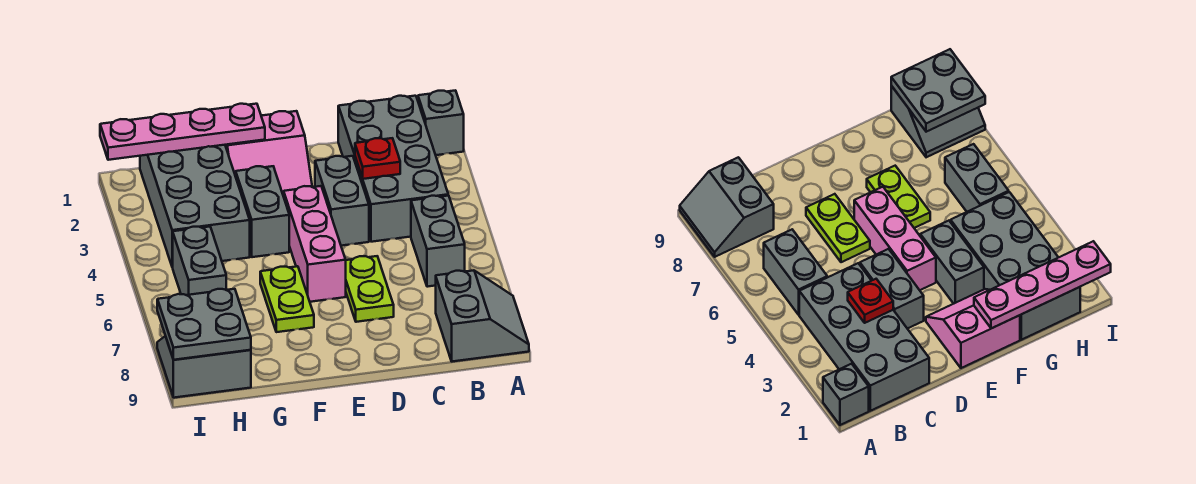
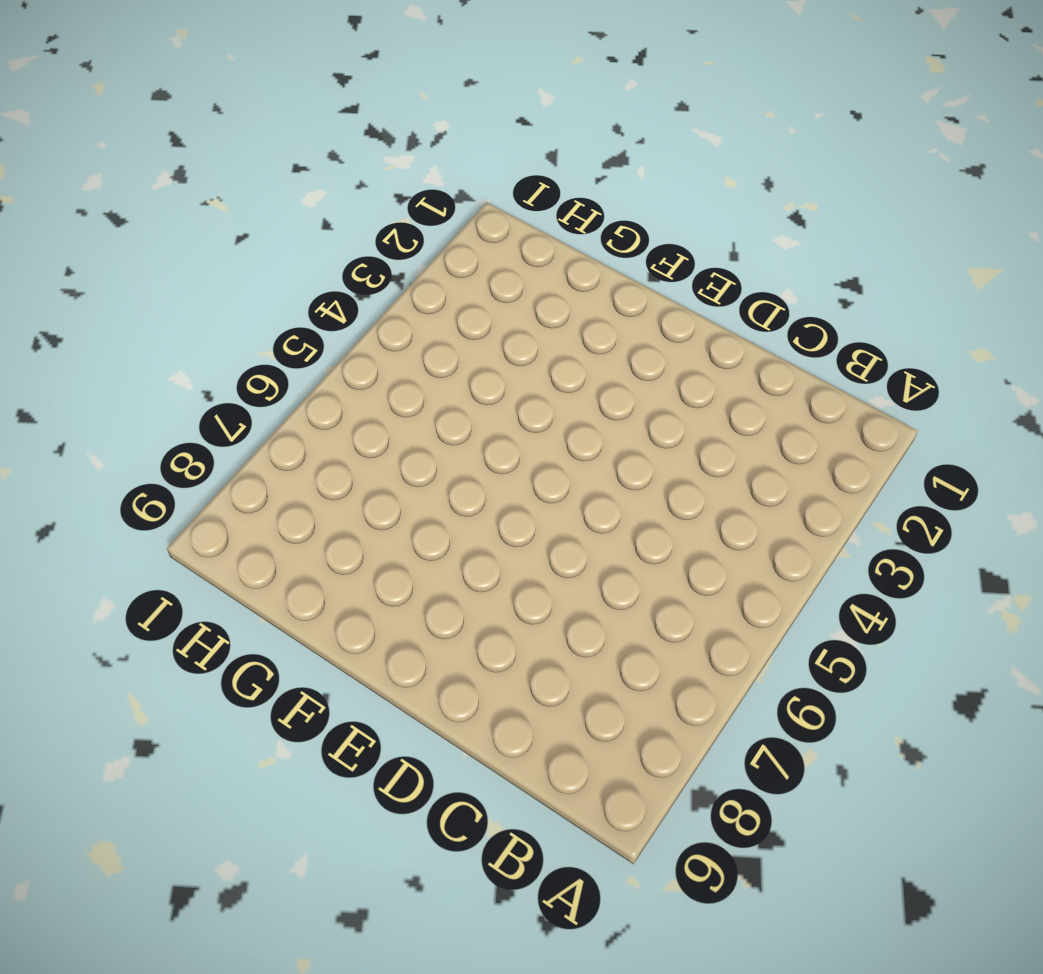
none -> grey brick A1 level 1
none -> grey slope A8:B9 level 1 top B
none -> grey brick B1:C4 level 1

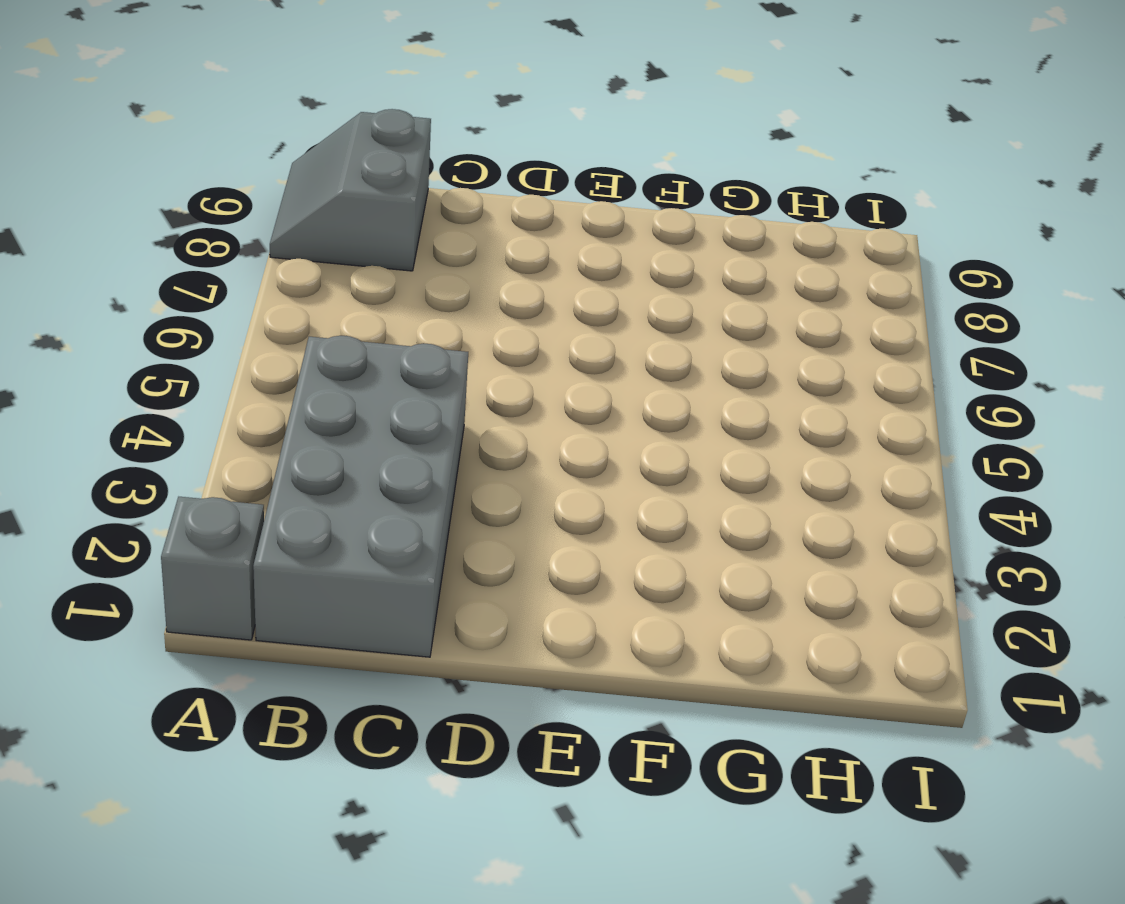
none -> grey brick B5:B6 level 1
none -> grey brick D3:D4 level 1
none -> lime plate D6:D7 level 1

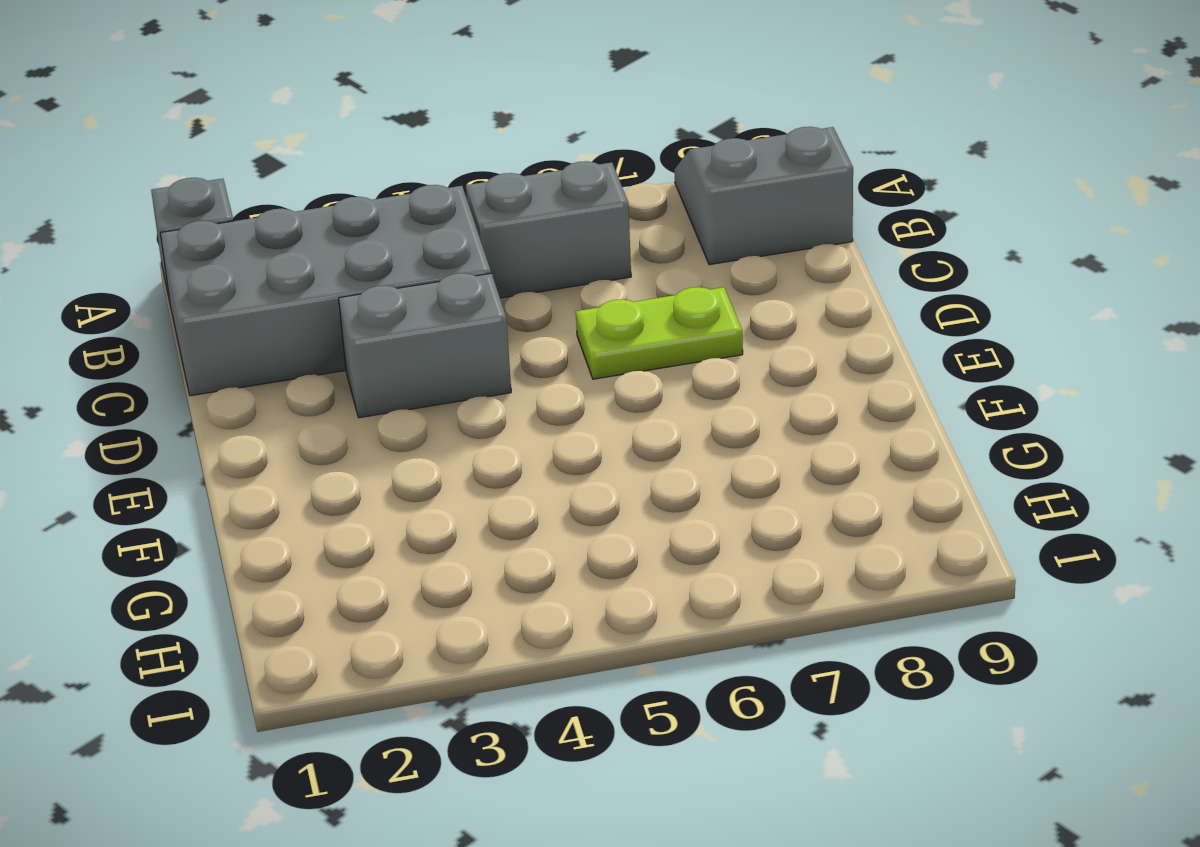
none -> pink slope E1:F2 level 1 top 1
none -> pink brick E4:E6 level 1
none -> grey brick F3:F4 level 1

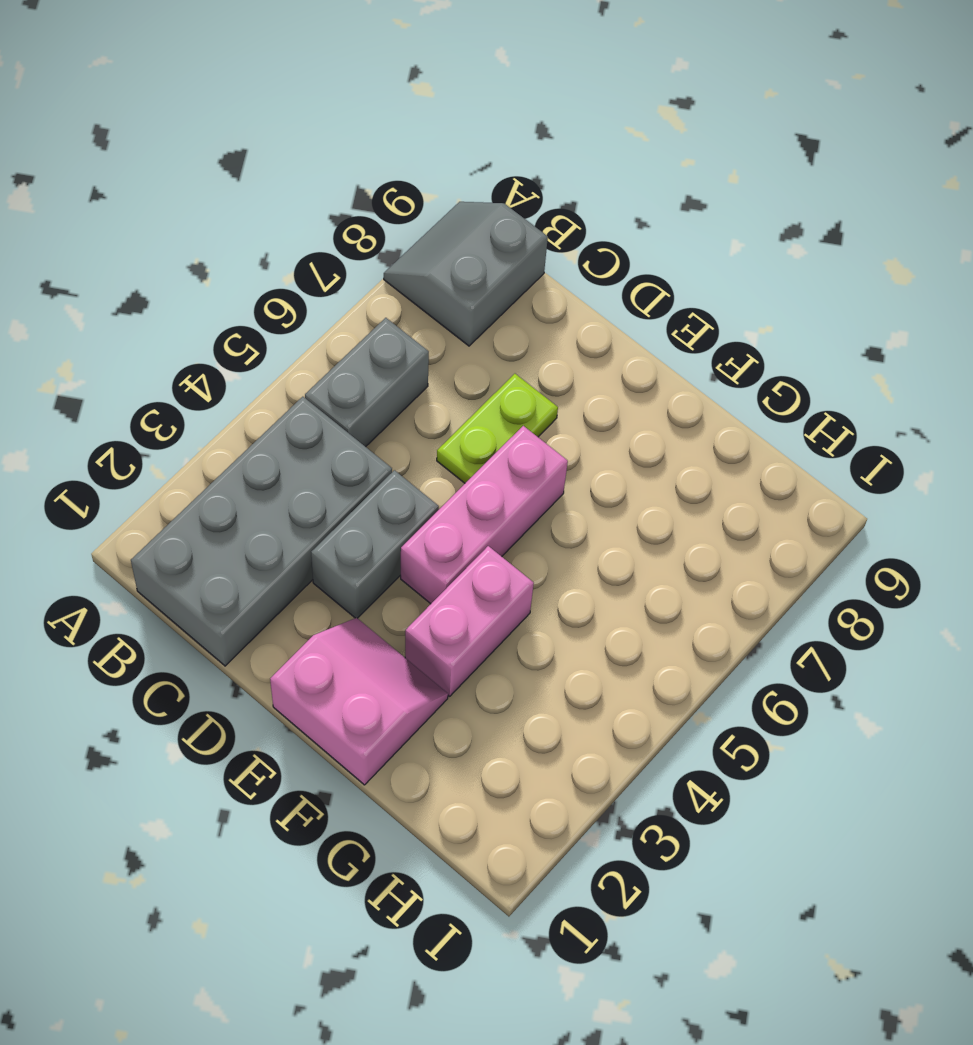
pink brick F3:F4 level 1 -> grey brick F3:F4 level 1
none -> grey brick A1 level 1
none -> lime plate F6:F7 level 1
none -> grey brick G1:H4 level 1

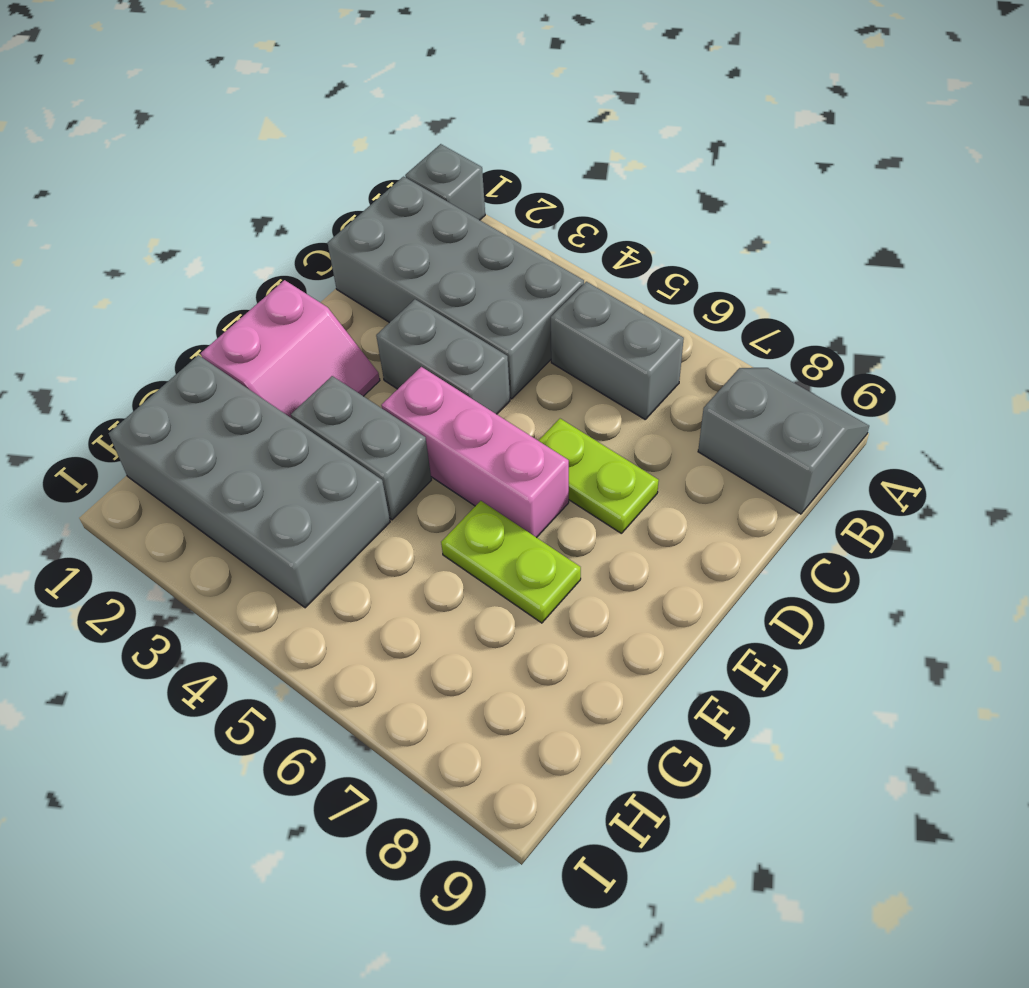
none -> grey brick H5:H6 level 1
none -> grey slope H8:I9 level 1 top 9
none -> red plate C3 level 2

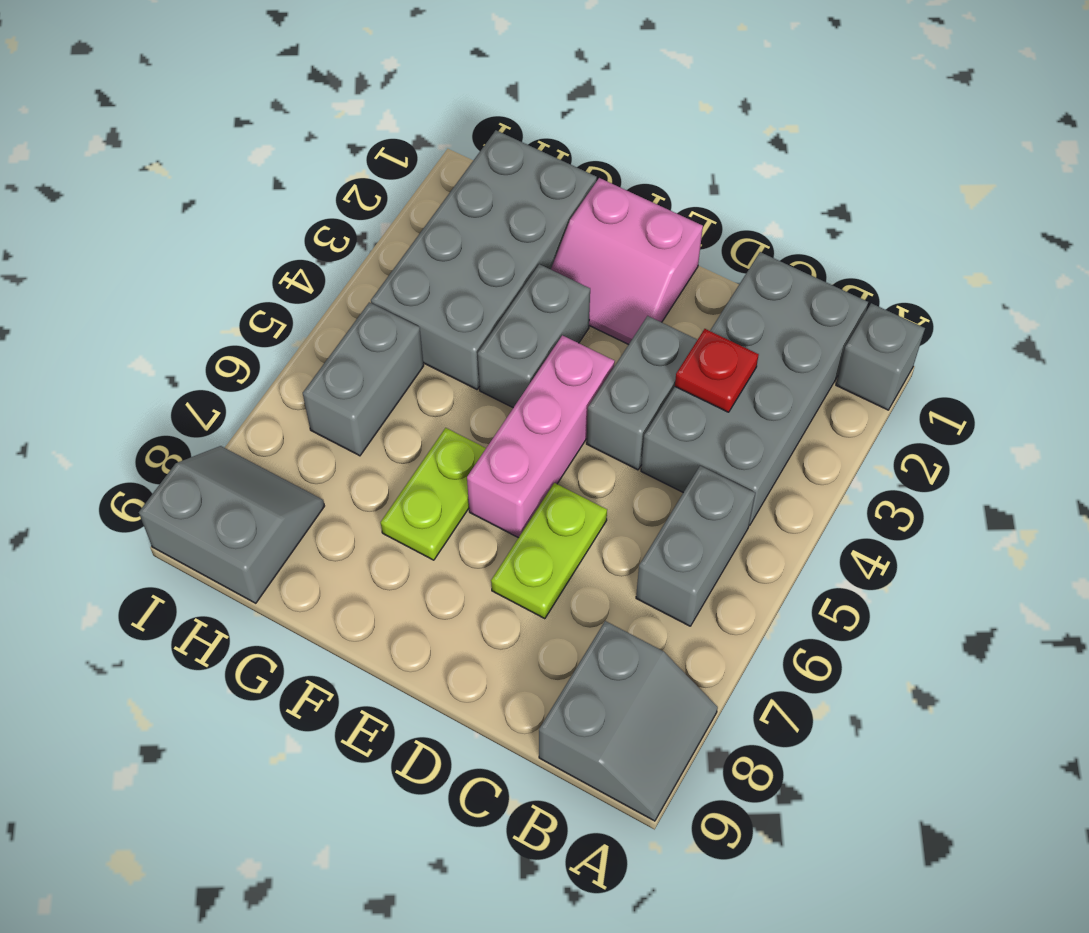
none -> pink plate F1:I1 level 2
none -> grey plate H8:I9 level 2

